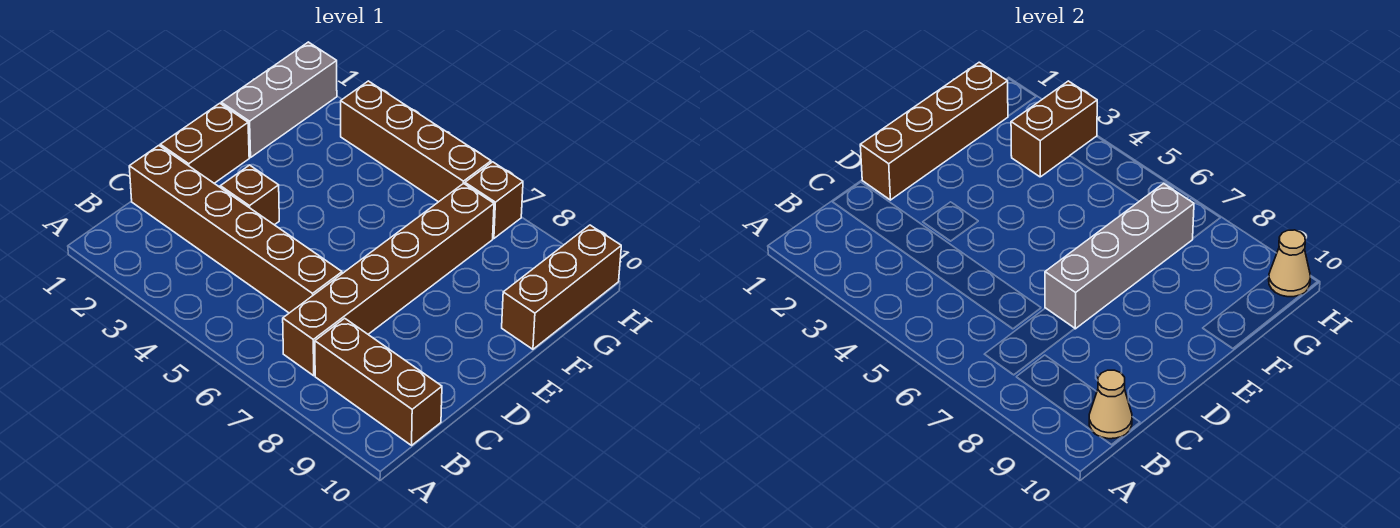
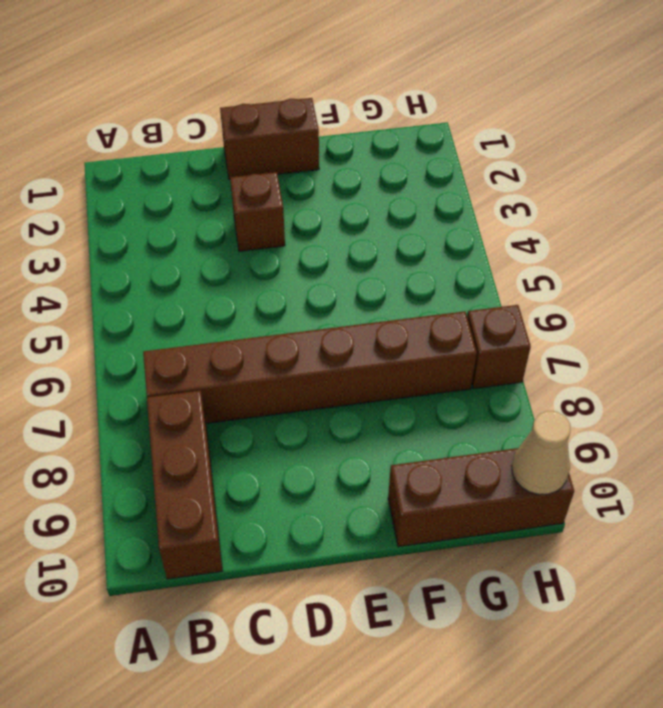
none -> brown brick C1:C6 level 1
none -> grey brick F1:H1 level 1
none -> brown brick H3:H6 level 1

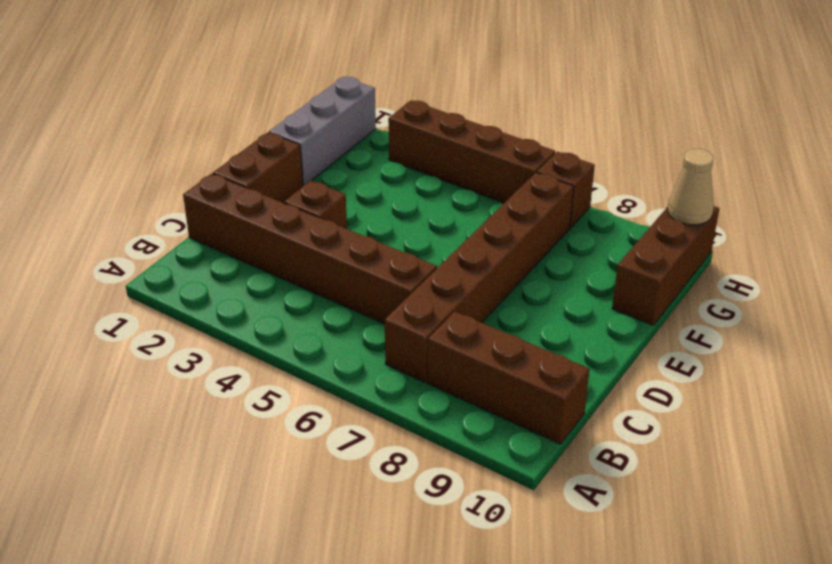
none -> tan cone B10 level 2
none -> brown brick D1:G1 level 2
none -> grey brick D7:G7 level 2

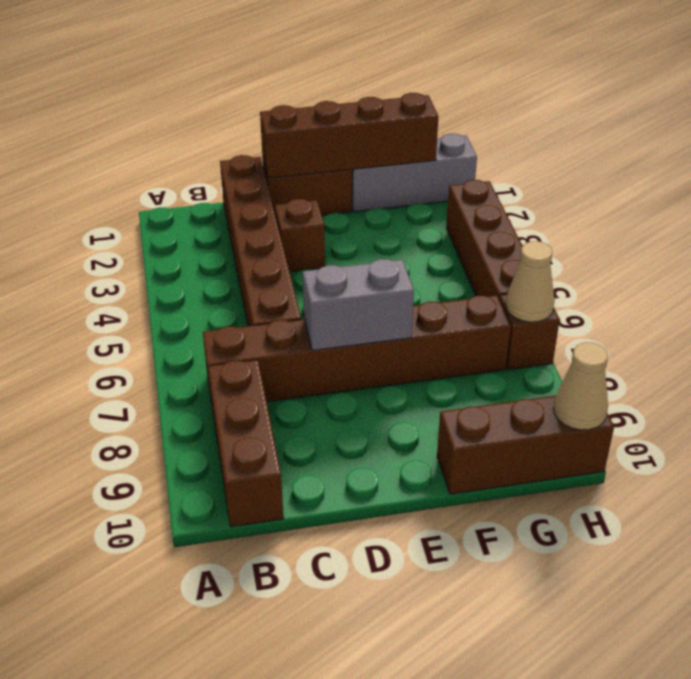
grey brick D7:E7 level 2 -> grey brick D7:G7 level 2
tan cone H7 level 2 -> tan cone B10 level 2
none -> brown brick G3:H3 level 2

